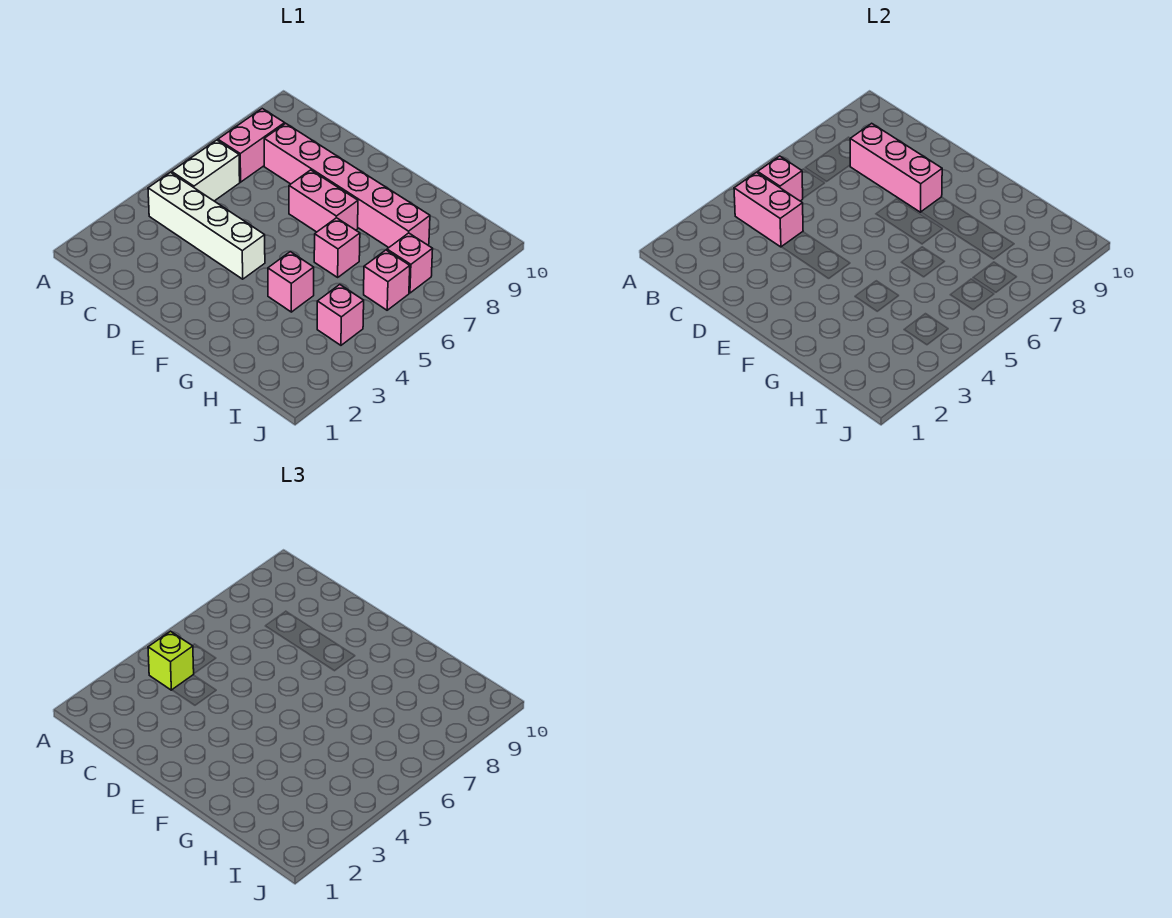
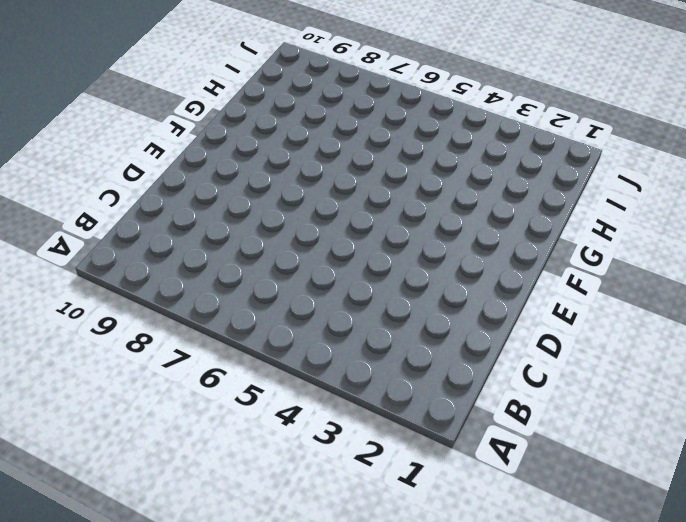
none -> white brick B4:E4 level 1
none -> white brick B5:B6 level 1
none -> pink brick B7:B8 level 1

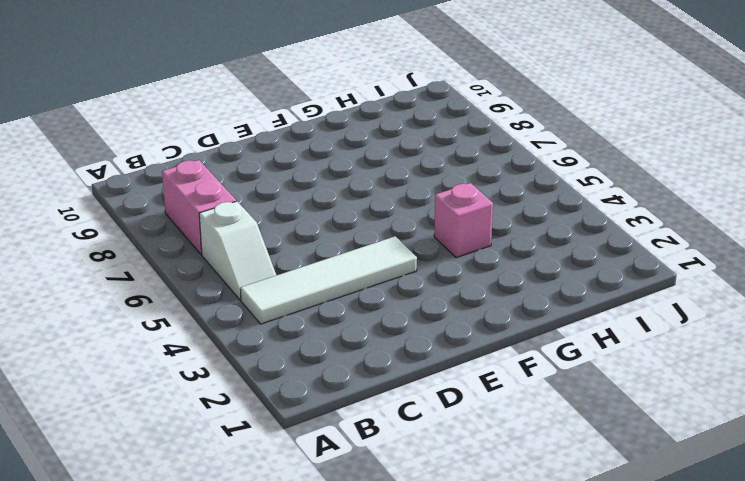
white tile B4:E4 level 1 -> white brick B4:E4 level 1
white slope B5:B6 level 1 top 6 -> white brick B5:B6 level 1
none -> pink brick C8:H8 level 1
none -> pink brick E7:F7 level 1
none -> pink brick G6 level 1

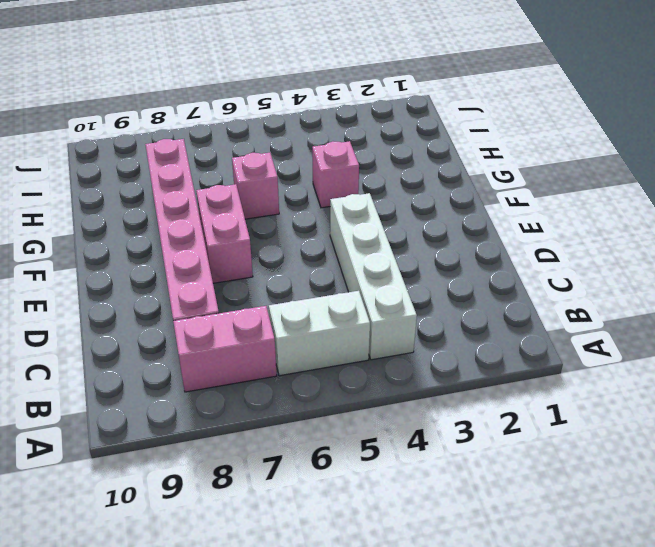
none -> pink brick I4 level 1
none -> pink brick I6 level 1
none -> pink brick I7 level 1

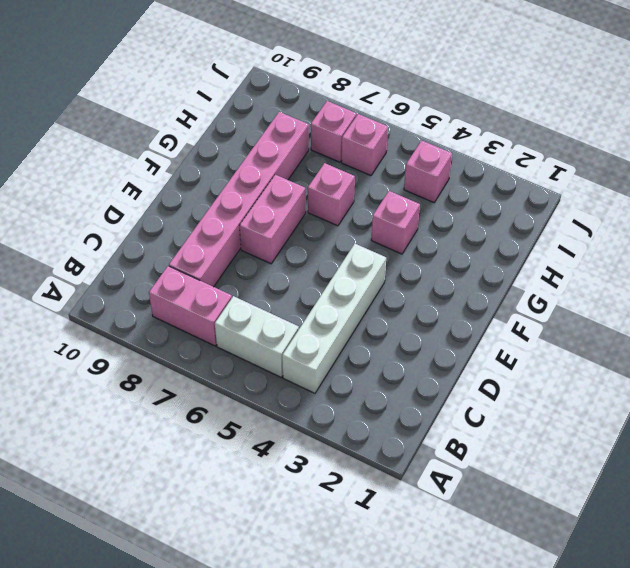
none -> pink brick B4:C4 level 2
none -> pink brick B5 level 2
none -> pink brick C8:E8 level 2

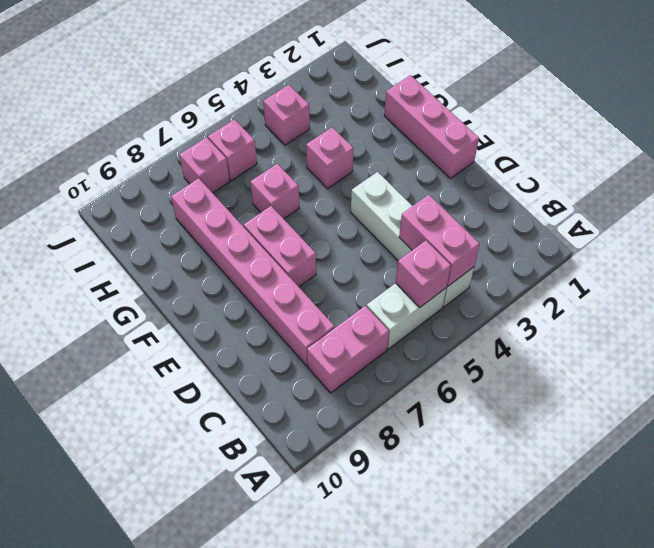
pink brick E1:G1 level 1 -> pink brick C8:E8 level 2
none -> lime brick B4 level 3

